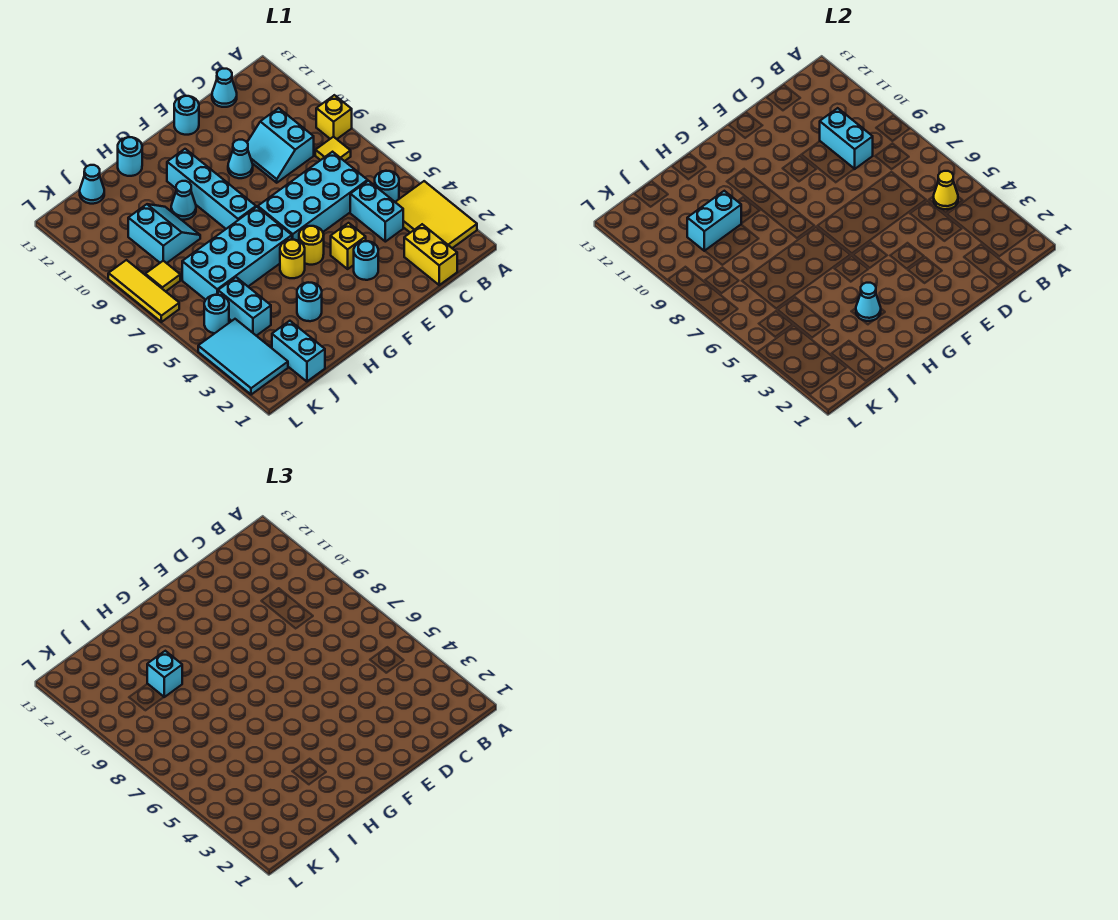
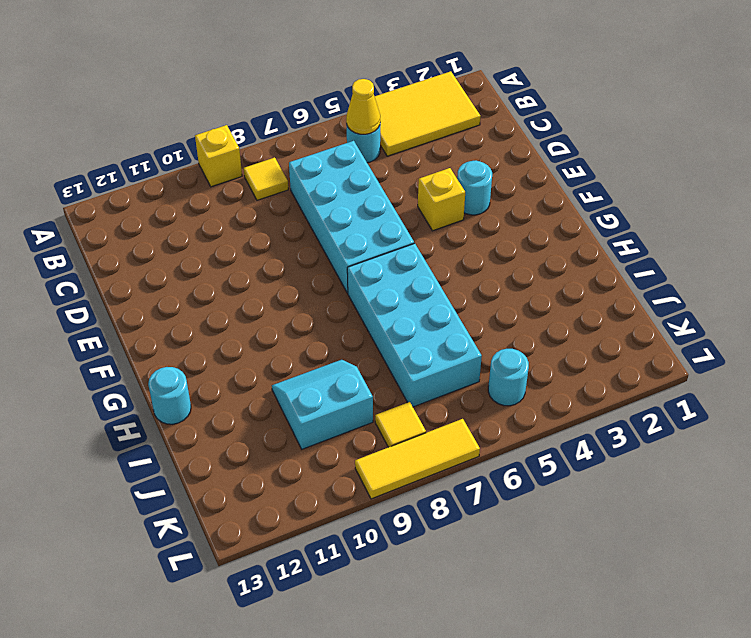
none -> yellow brick C1:C2 level 1
none -> cyan brick C4:C5 level 1
none -> cyan slope C9:D10 level 1 top C
none -> cyan cone C13 level 1

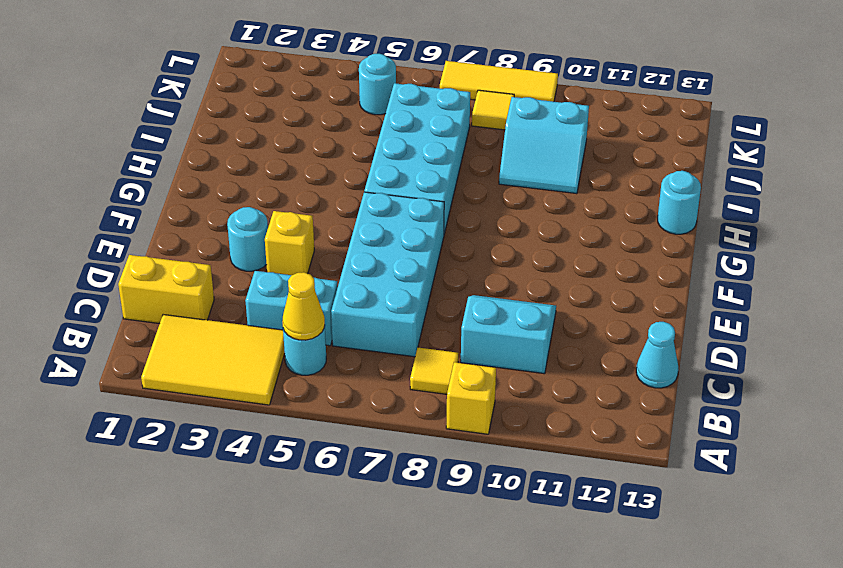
none -> cyan cone E10 level 1
none -> cyan round brick E13 level 1
none -> yellow round brick F5 level 1
none -> yellow round brick G5 level 1

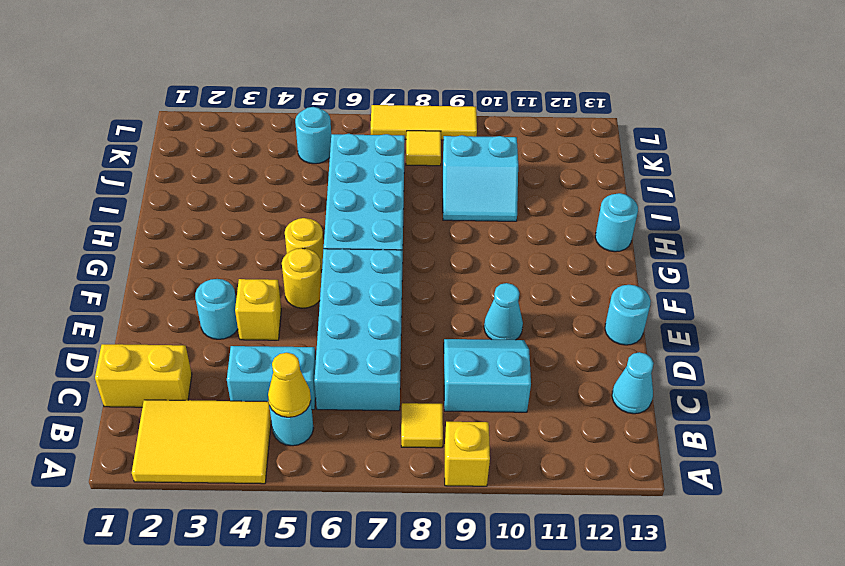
none -> cyan brick G8:G11 level 1
none -> cyan round brick H3 level 1
none -> cyan cone H10 level 1
none -> cyan brick J1:J2 level 1

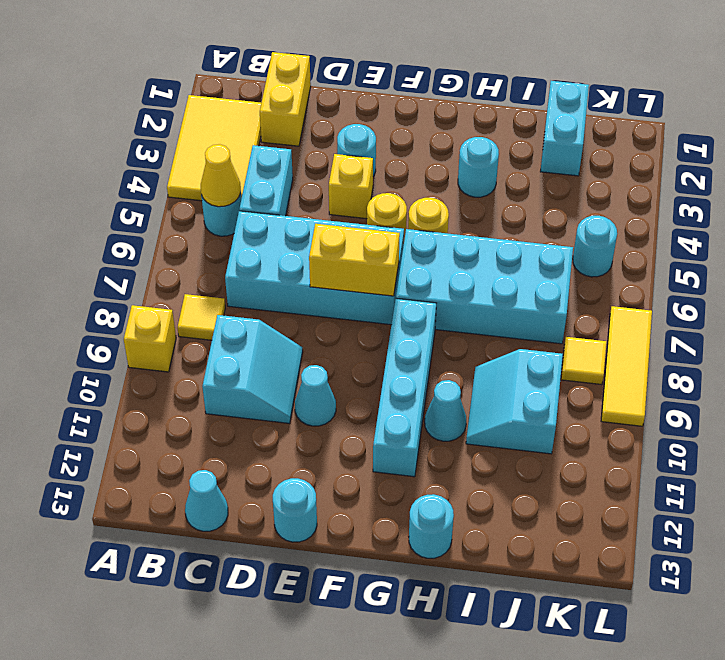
yellow brick E7:F7 level 2 -> none
none -> cyan brick J4:J5 level 1
none -> cyan cone J13 level 1
none -> cyan tile K2:L4 level 1
none -> cyan brick C9:C10 level 2

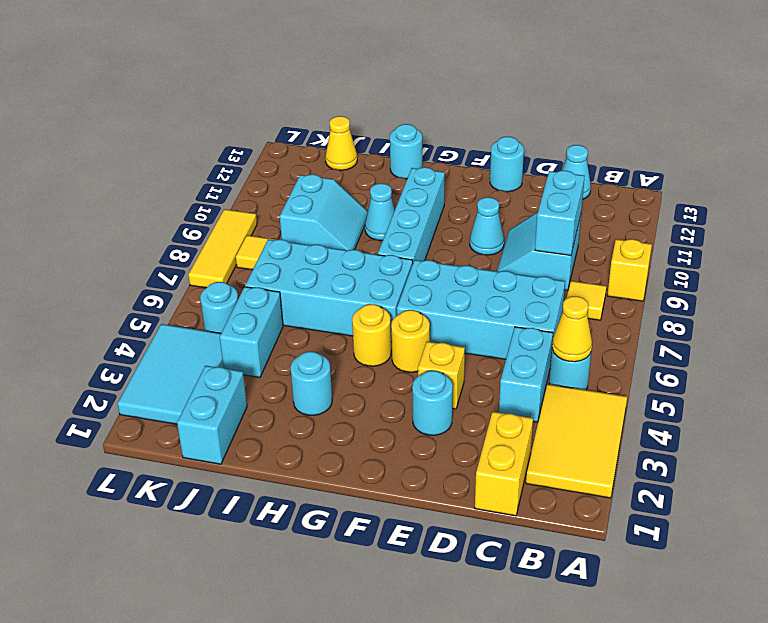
yellow cone J13 level 1 -> cyan cone J13 level 1
none -> cyan cone H3 level 2
none -> cyan brick I10:J10 level 2
none -> cyan brick I10 level 3

